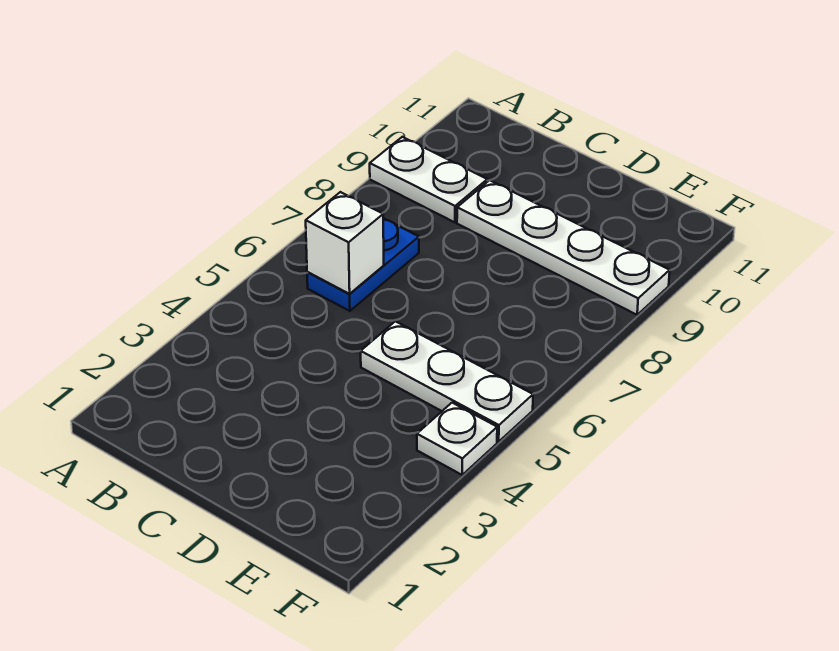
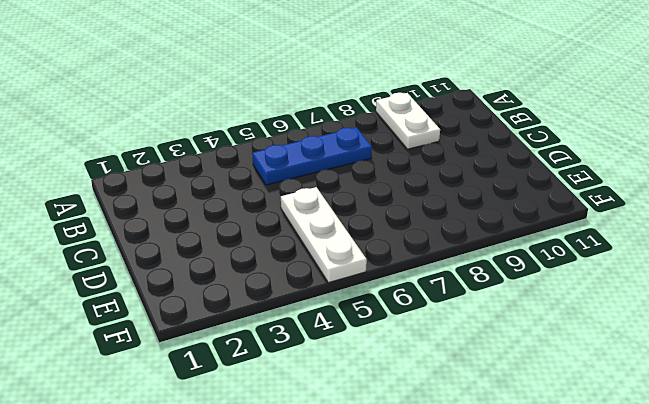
blue plate B5:B7 level 1 -> blue plate B6:B7 level 1
none -> white plate C9:F9 level 1
none -> white plate F4 level 1

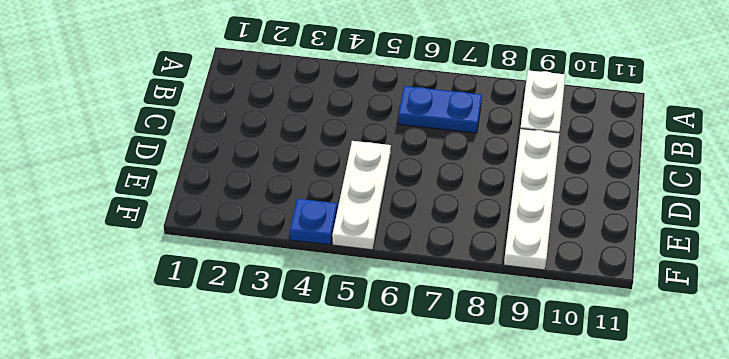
blue plate F4 level 1 -> white plate F4 level 1
none -> white brick B6 level 2

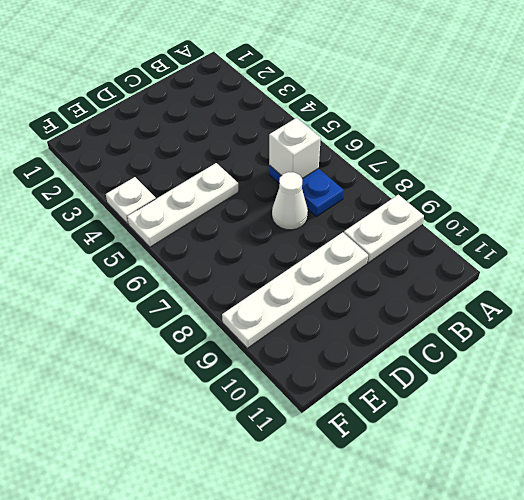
white cone C7 level 1 -> none

